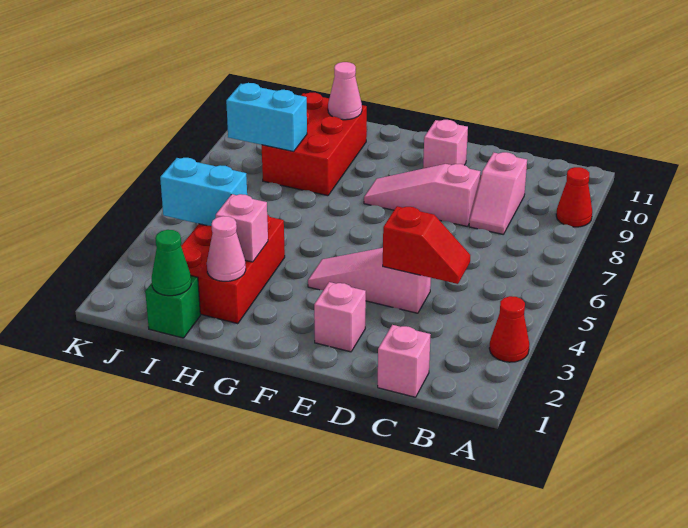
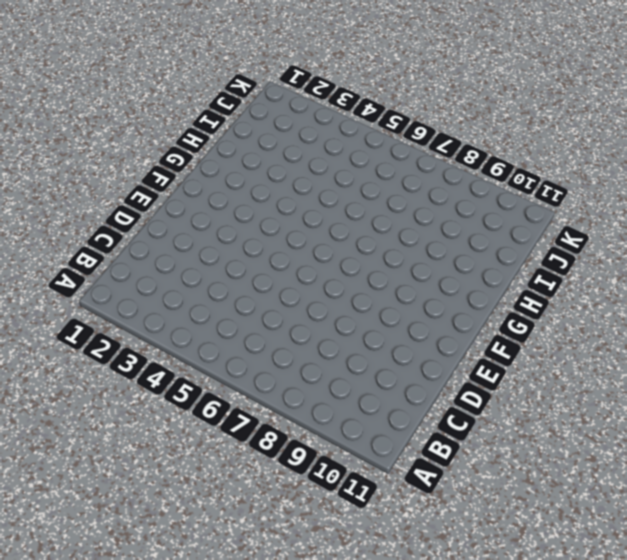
none -> red cone A3 level 1
none -> red cone A9 level 1
none -> pink brick C1 level 1

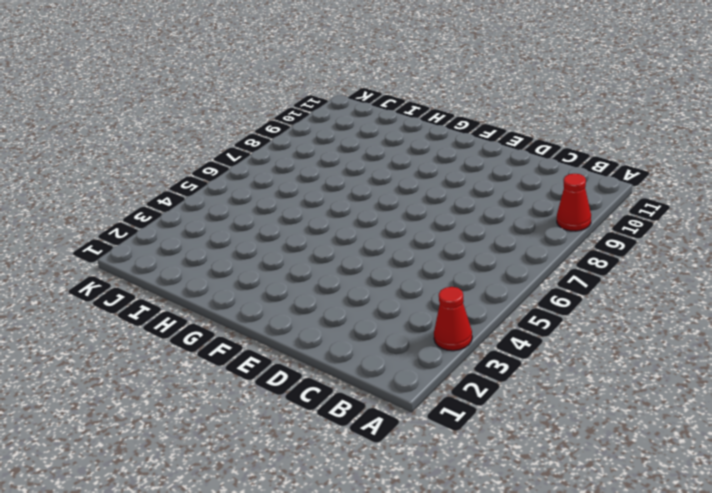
none -> pink brick C1 level 1
none -> pink slope C8:C9 level 1 top 9
none -> pink slope D4:F4 level 1 top D

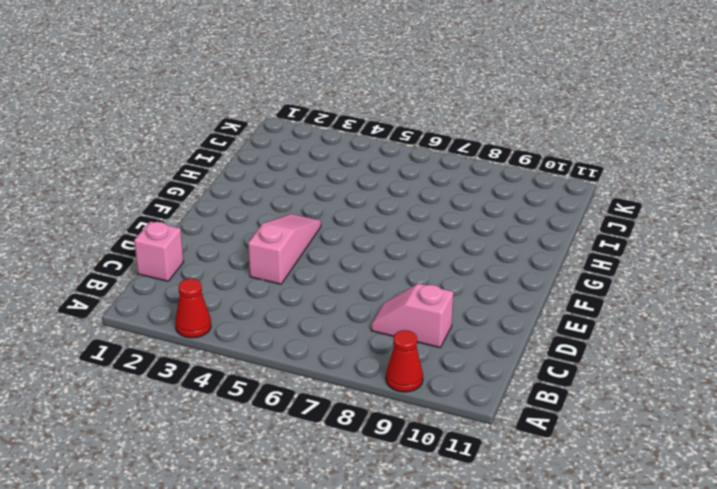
none -> pink slope D8:F8 level 1 top D
none -> pink brick E2 level 1
none -> pink brick E10 level 1

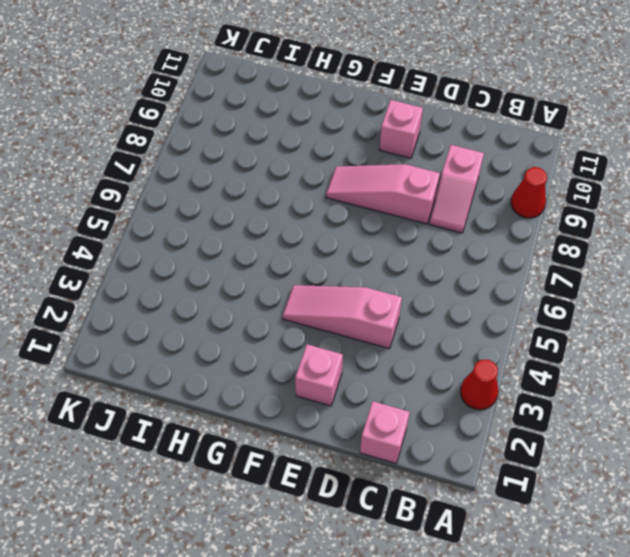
none -> red brick H2:I4 level 1
none -> red brick H8:I10 level 1
none -> green brick I1 level 1

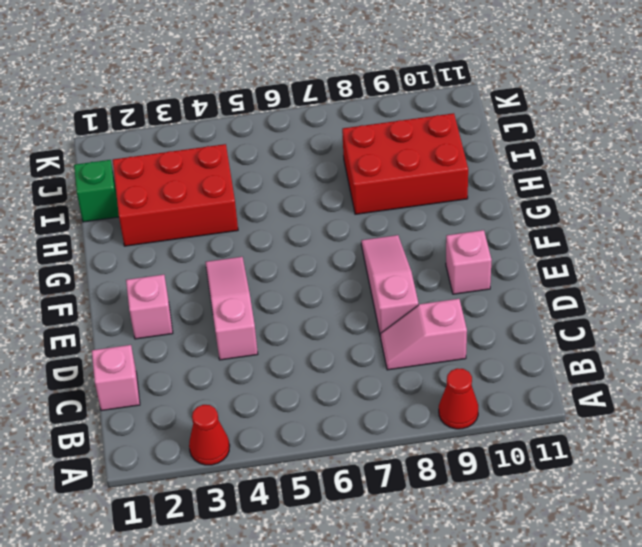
none -> red slope C4:D4 level 2 top D
none -> pink cone H2 level 2
none -> pink brick H3 level 2

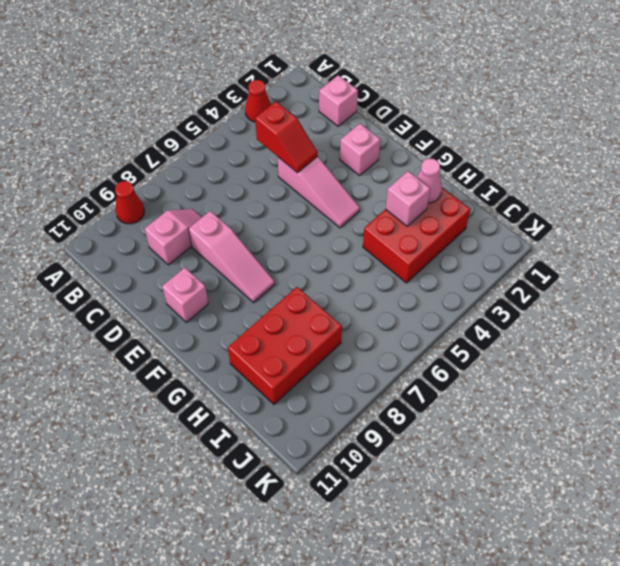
red slope C4:D4 level 2 top C -> red slope C4:D4 level 2 top D
none -> green brick I1 level 1
none -> pink cone H10 level 2
none -> green cone I1 level 2

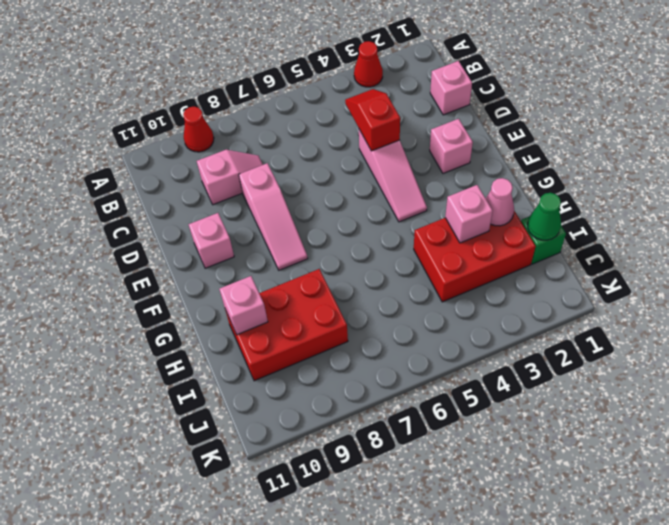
pink brick H10 level 2 -> pink cone H10 level 2
none -> cyan brick I4:J4 level 2
none -> cyan brick I8:J8 level 2

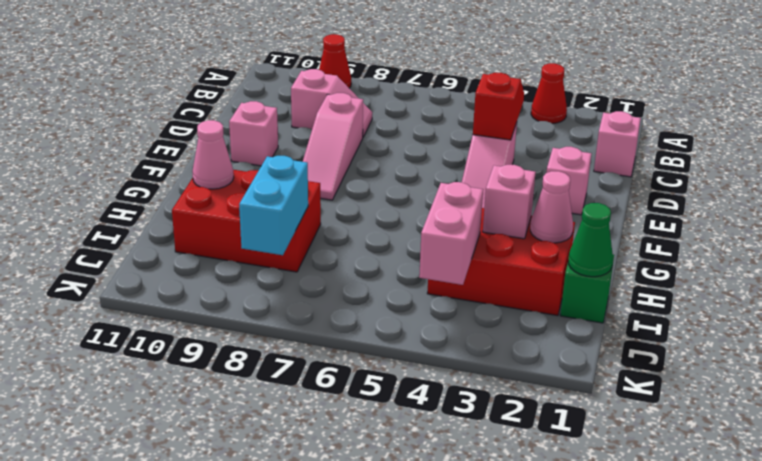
pink brick I4:J4 level 2 -> cyan brick I4:J4 level 2

